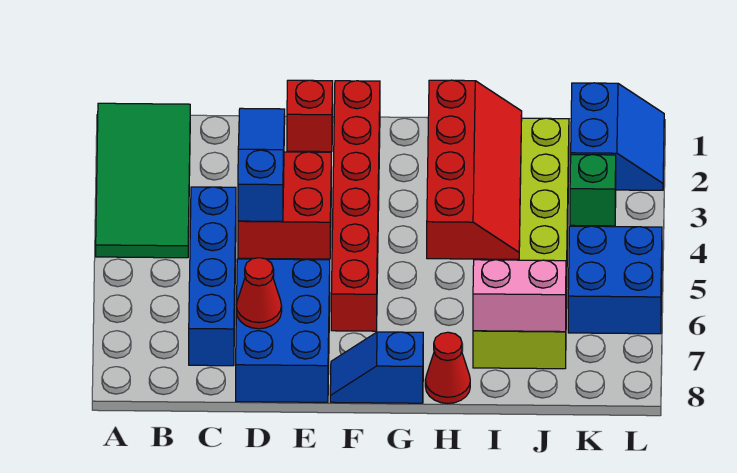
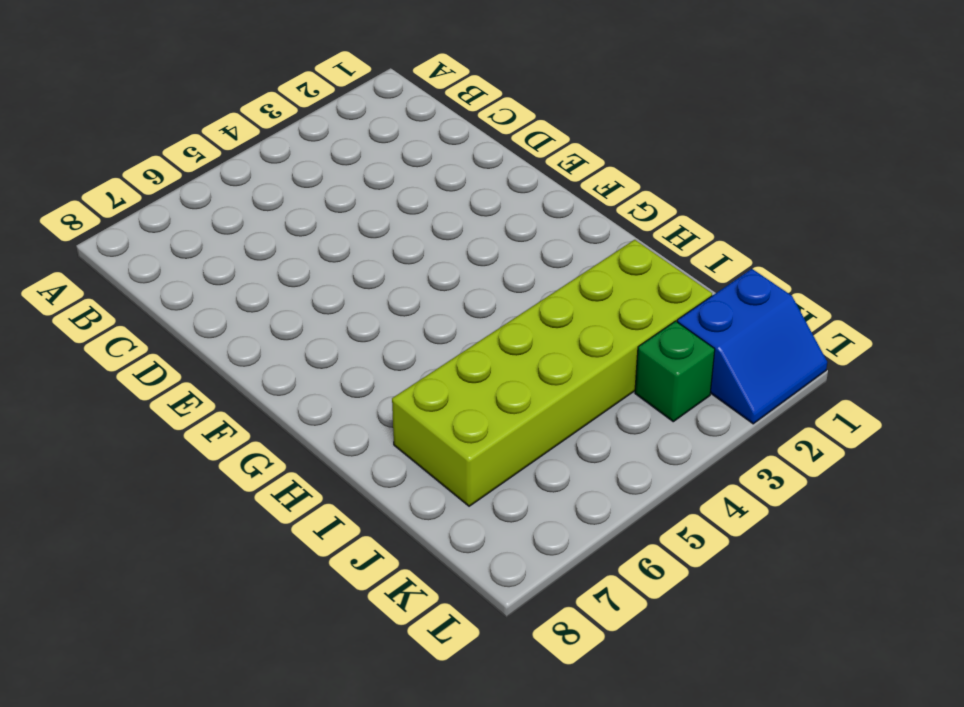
none -> green tile A1:B4 level 1
none -> blue brick C4:C7 level 1
none -> red brick D3:E4 level 1

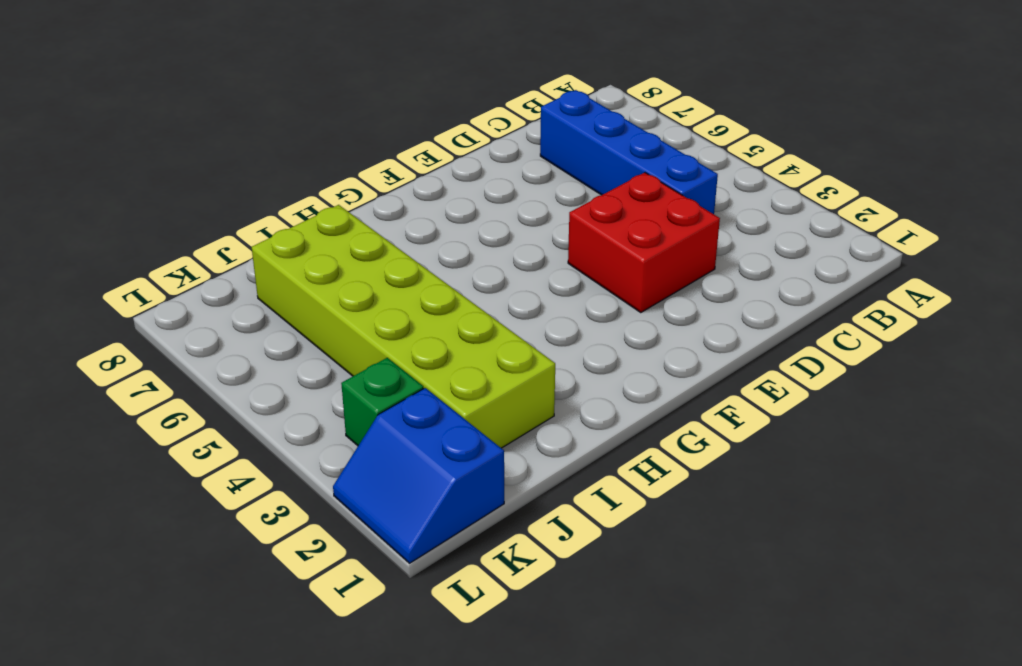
none -> green tile A1:B4 level 1
none -> blue brick D6:E8 level 1
none -> red brick E1 level 1

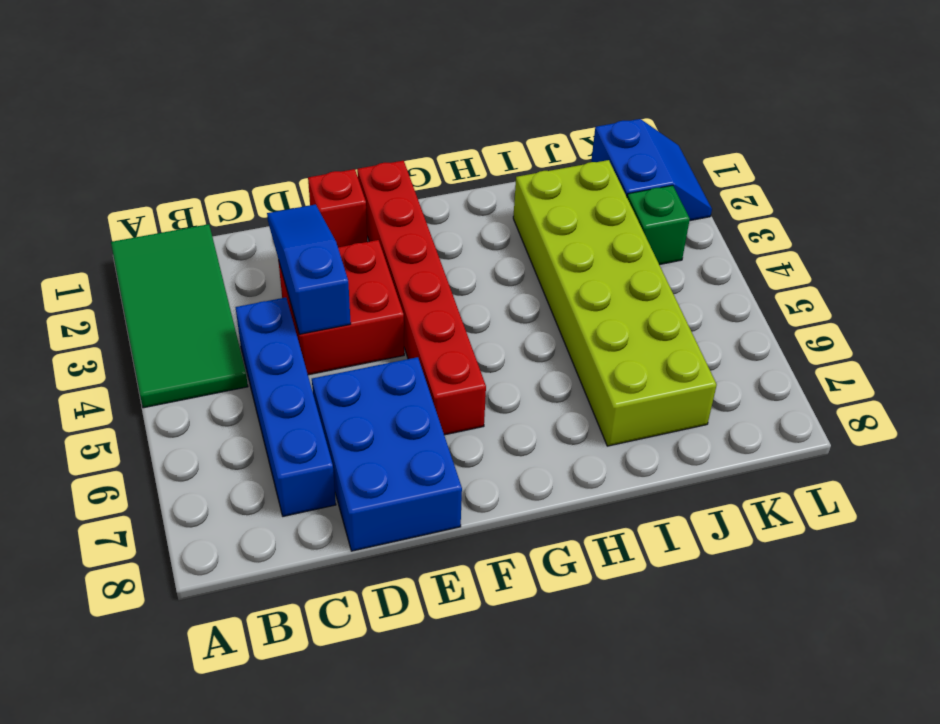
none -> blue slope F8:G8 level 1 top G
none -> red cone H8 level 1
none -> blue brick K5:L6 level 1

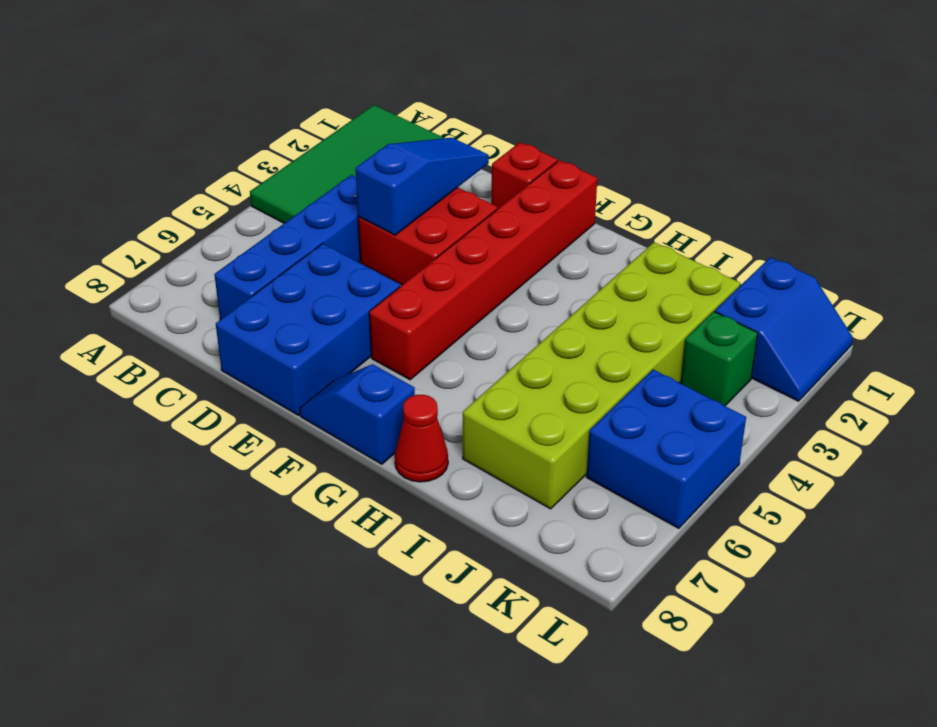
none -> red cone D7 level 2
none -> red slope H2:I5 level 2 top H
none -> pink brick I7:J7 level 2

